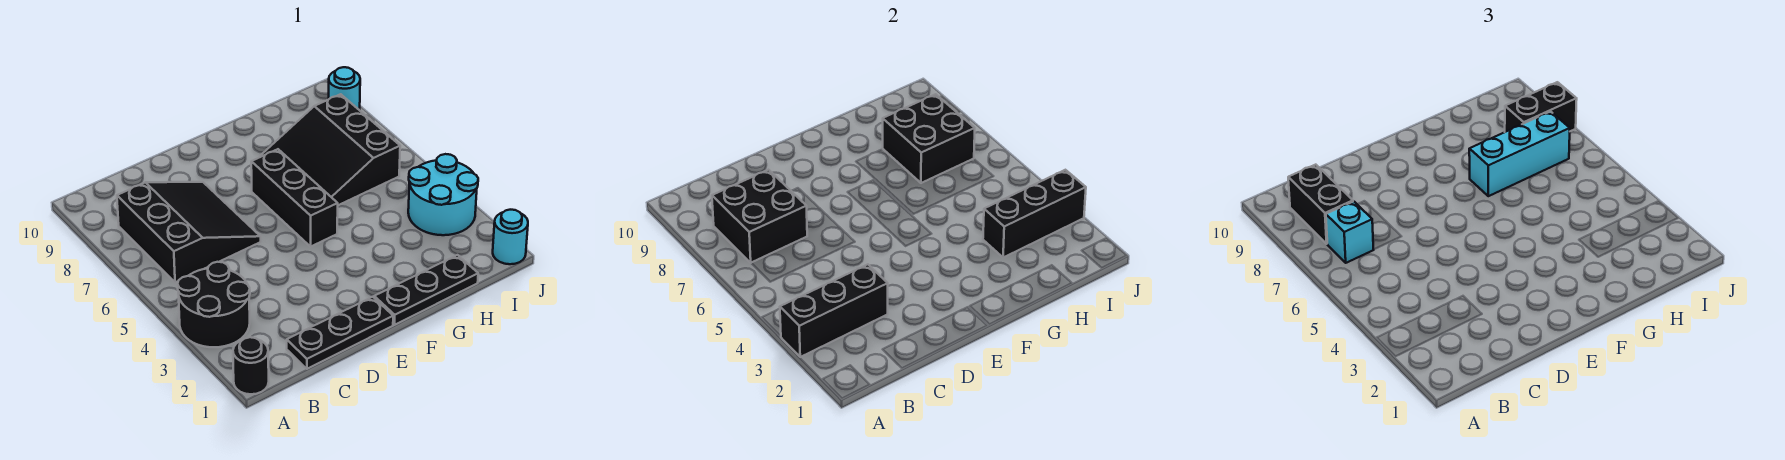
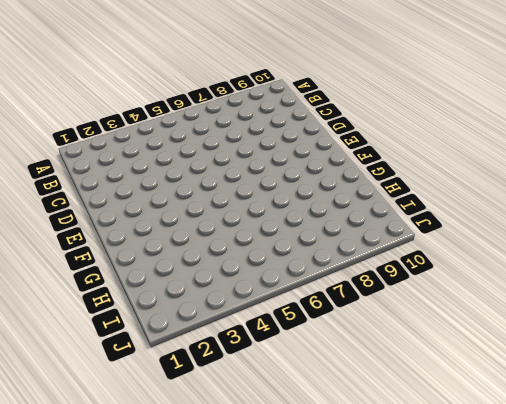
none -> black round brick A1 level 1
none -> black round brick A3:B4 level 1
none -> black slope B6:D8 level 1 top B

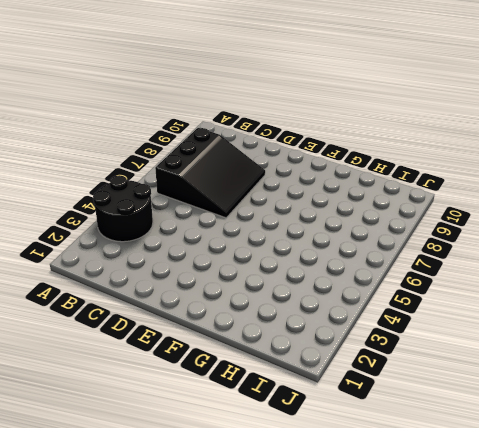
none -> black round brick A1 level 1
none -> black plate C1:E1 level 1
none -> black plate F1:H1 level 1

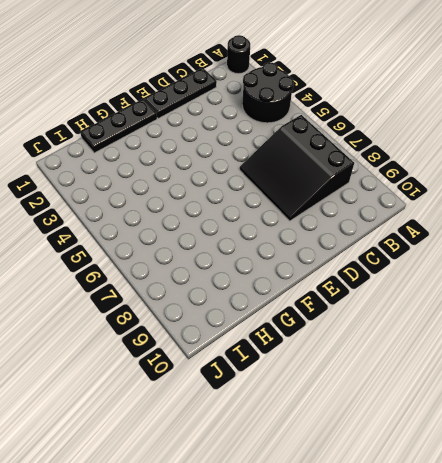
none -> black brick F5:F7 level 1
none -> black slope G6:I8 level 1 top I
none -> cyan round brick I3:J4 level 1

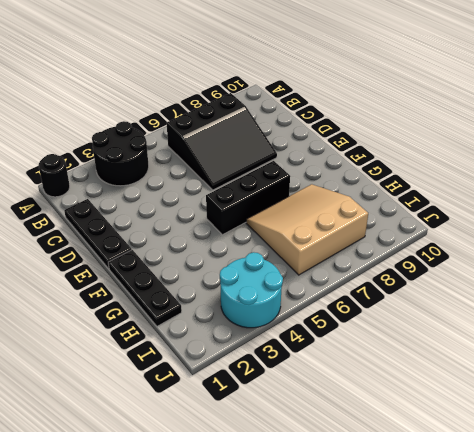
tan slope G6:I8 level 1 top I -> black slope G6:I8 level 1 top I
none -> cyan round brick J1 level 1
none -> cyan round brick J9 level 1
none -> black brick A3:C3 level 2

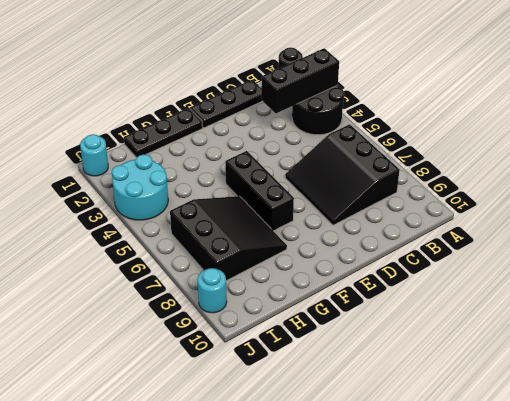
none -> black brick B7:C8 level 2
none -> black brick H3:J3 level 2
none -> black brick H7:I8 level 2

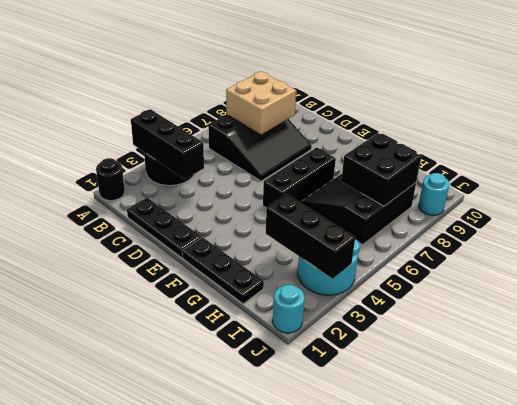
tan brick B7:C8 level 2 -> black brick B7:C8 level 2
none -> cyan brick B7 level 3
none -> black brick B8:B9 level 3
none -> cyan brick G7:I7 level 3

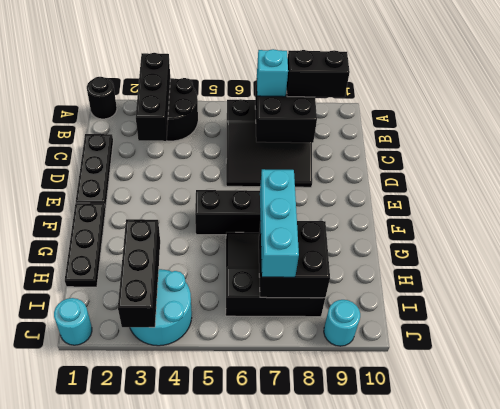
none -> black brick I8:J8 level 3

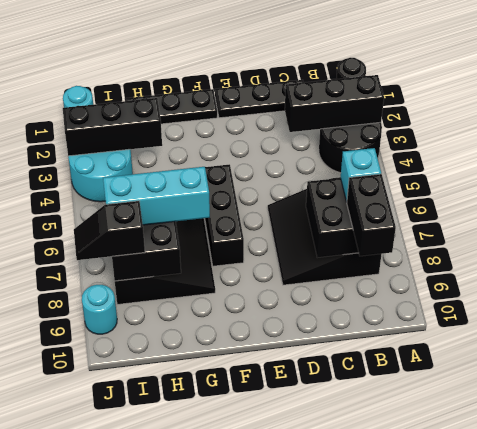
black slope I8:J8 level 3 top I -> black brick I8:J8 level 3

